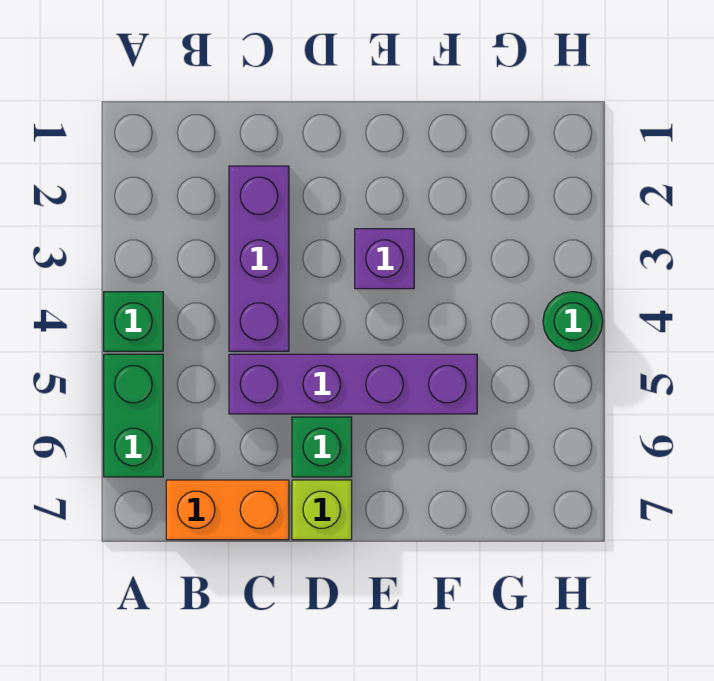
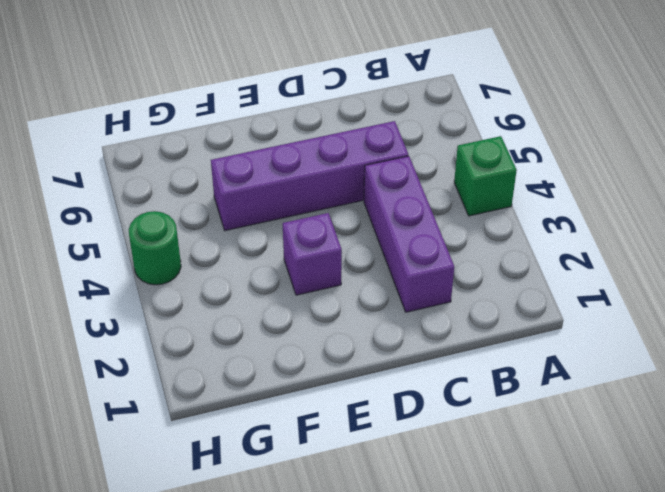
none -> green brick A5:A6 level 1
none -> orange brick B7:C7 level 1

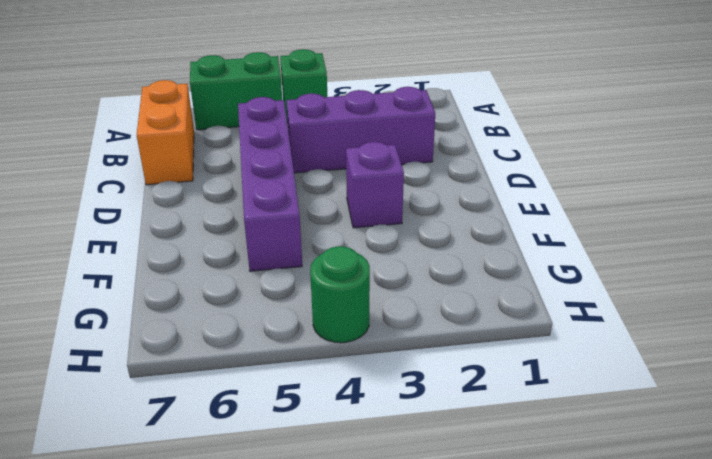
none -> green brick D6 level 1
none -> lime brick D7 level 1

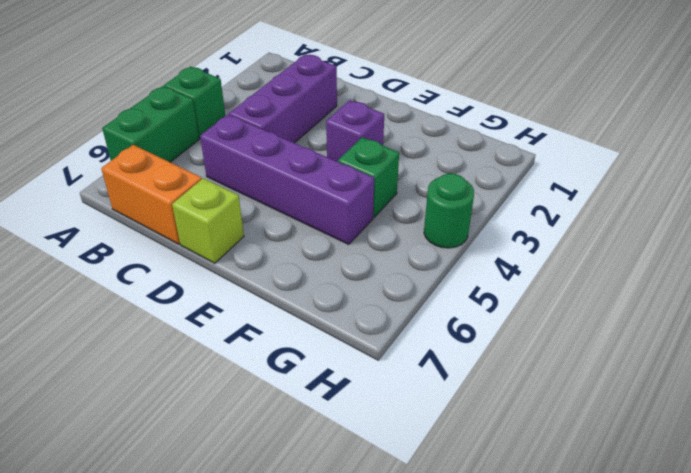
green brick F4 level 1 -> green brick D6 level 1

